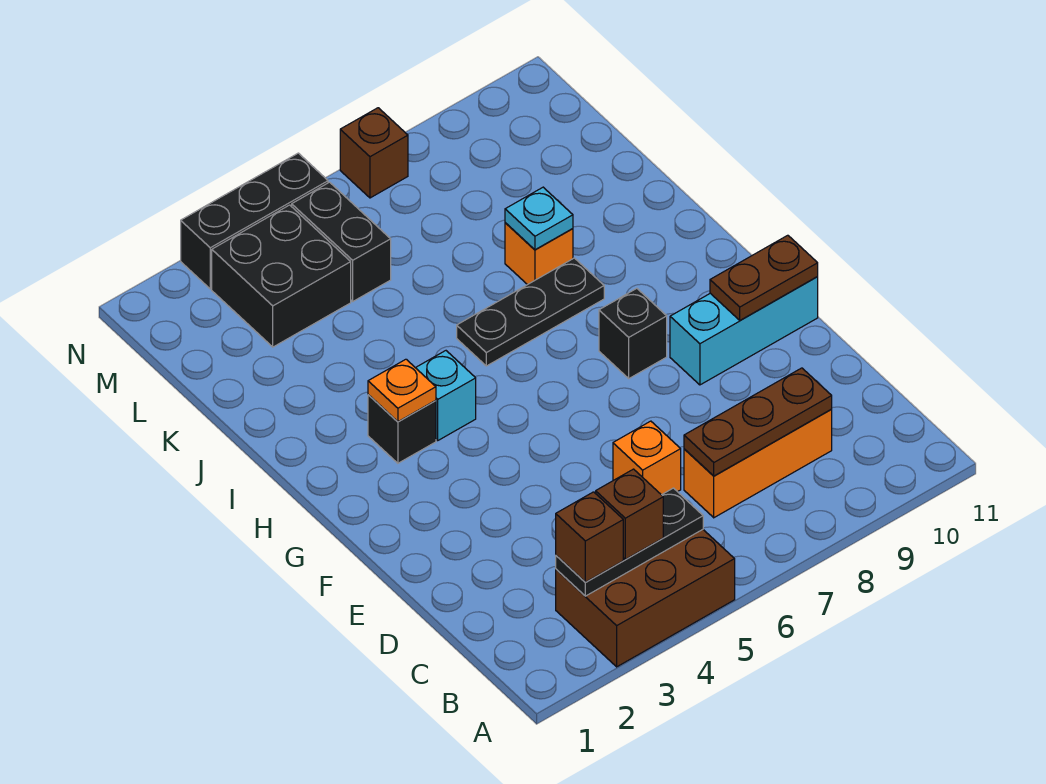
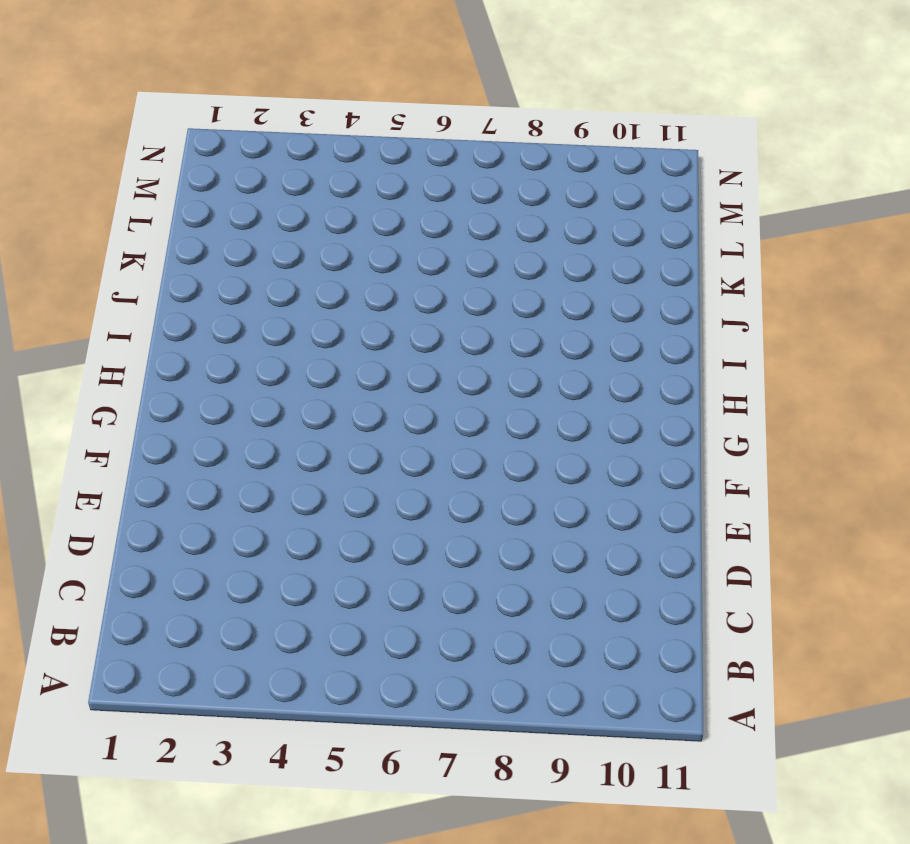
none -> brown brick A3:B5 level 1
none -> orange brick C7:C9 level 1
none -> orange brick D6 level 1

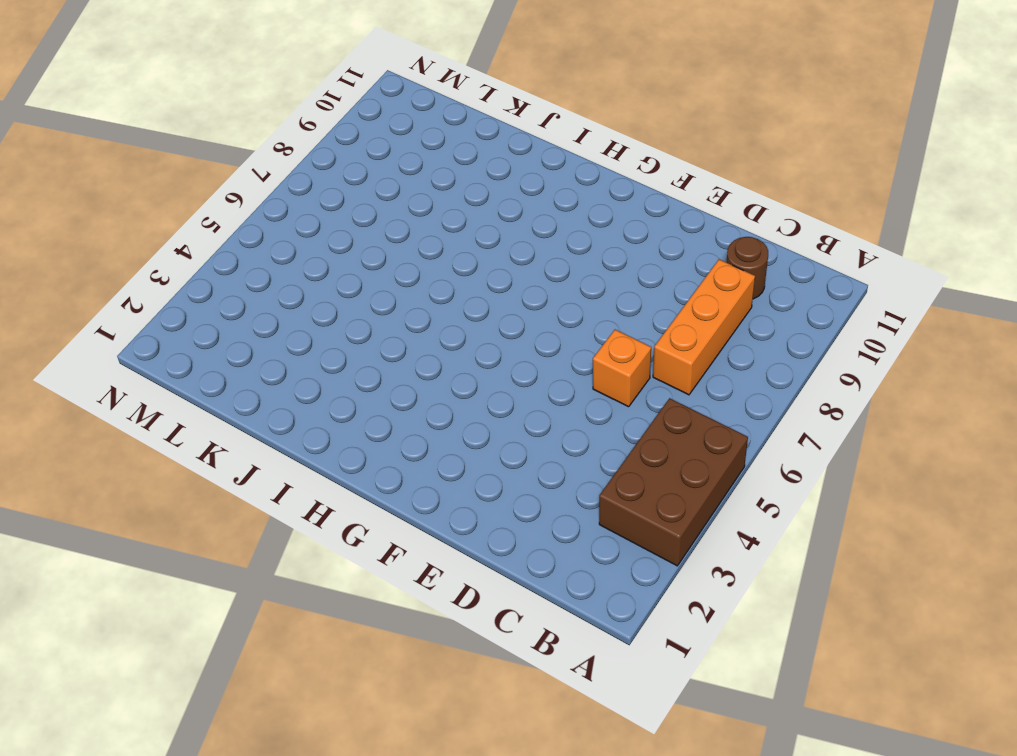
brown round brick C10 level 1 -> none
none -> cyan brick F9:F11 level 1
none -> black brick G8 level 1
none -> black brick H3 level 1

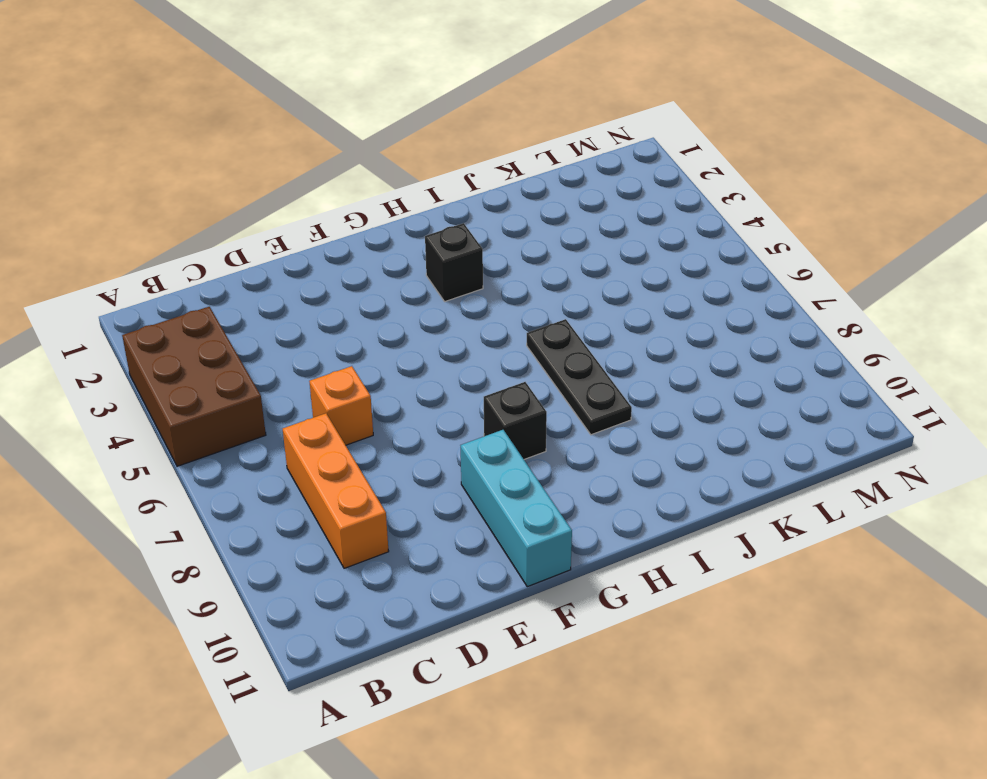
none -> cyan brick H4 level 1
none -> orange brick J8 level 1
none -> black brick L3:M4 level 1

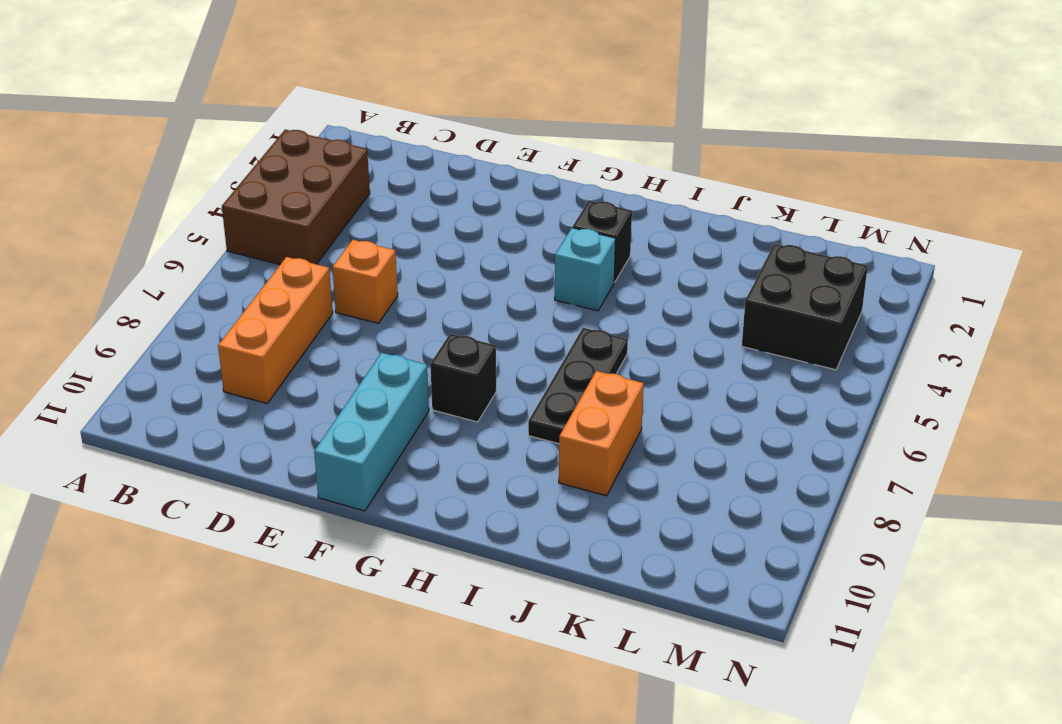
orange brick J8:J9 level 1 -> orange brick J8 level 1
none -> black brick L5:M5 level 1
none -> black brick N3:N5 level 1
none -> brown brick N7 level 1

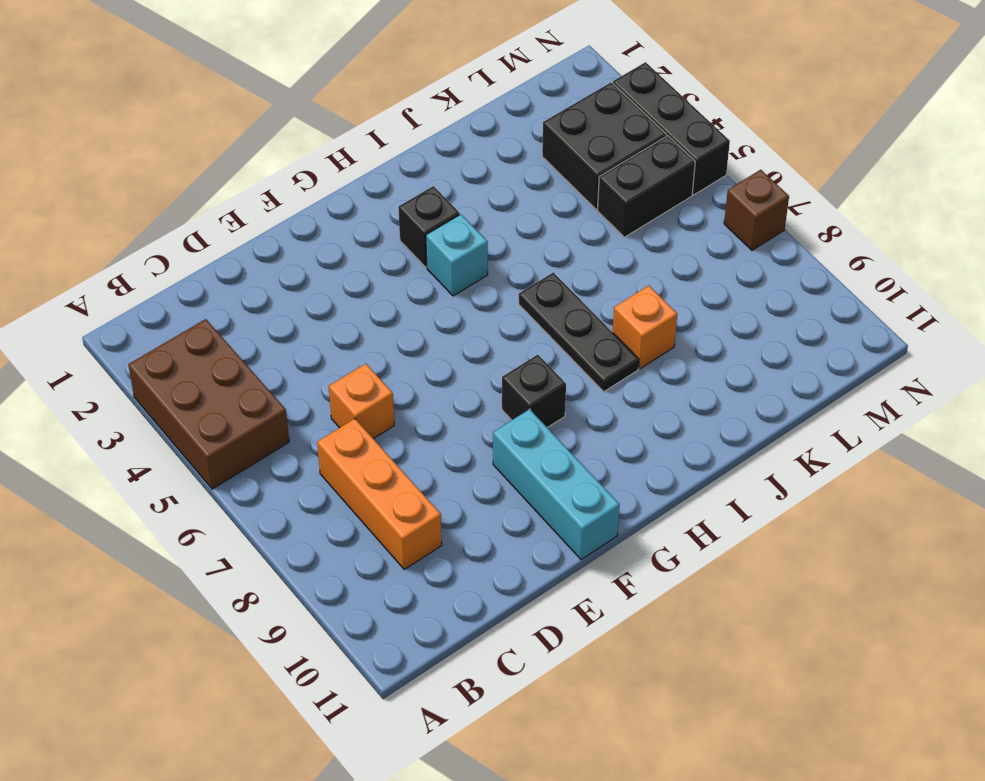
none -> black plate B3:B5 level 2
none -> brown plate C7:C9 level 2
none -> brown plate F10:F11 level 2

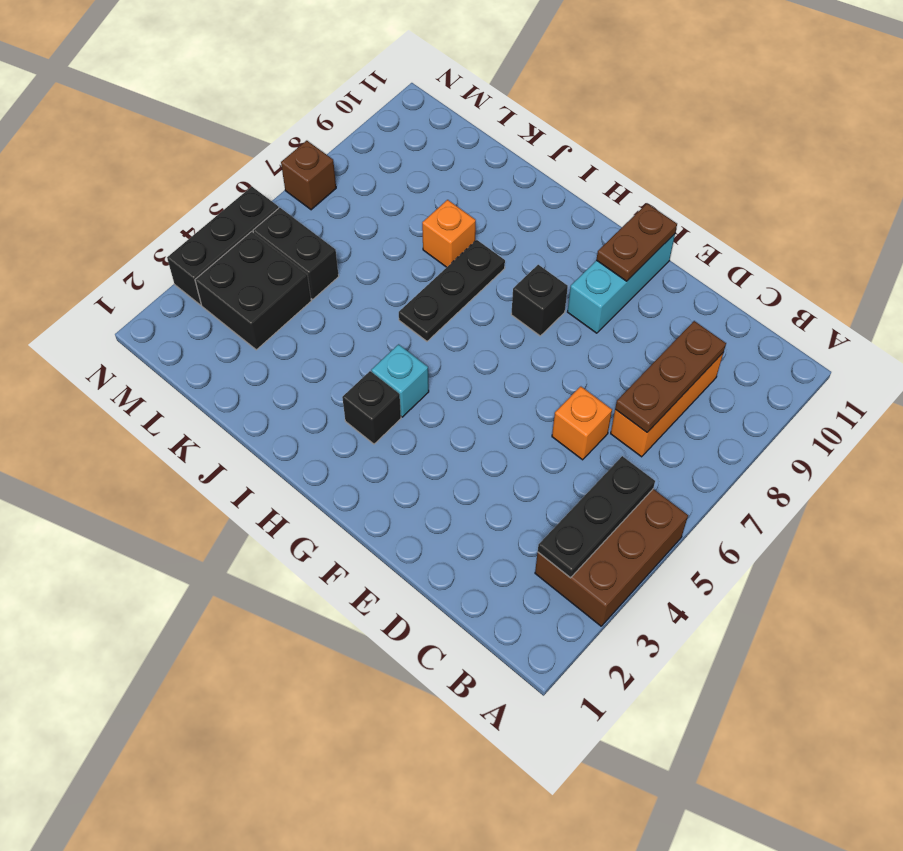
none -> orange plate H3 level 2
none -> cyan plate J8 level 2
none -> brown brick B3 level 3

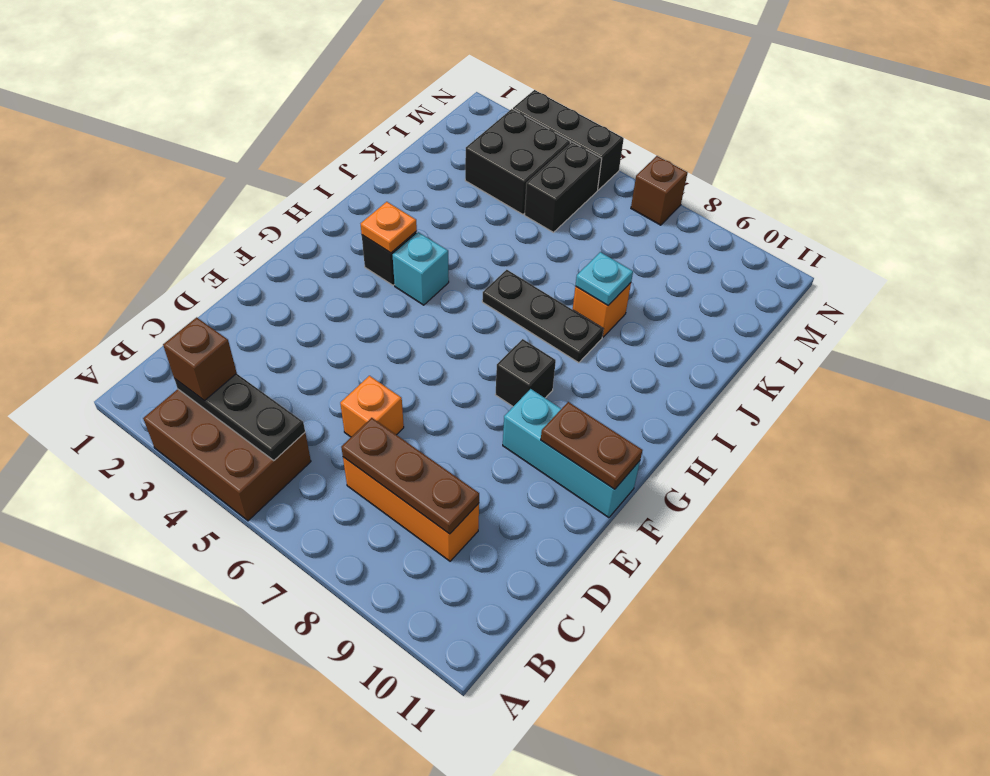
none -> brown brick B4 level 3

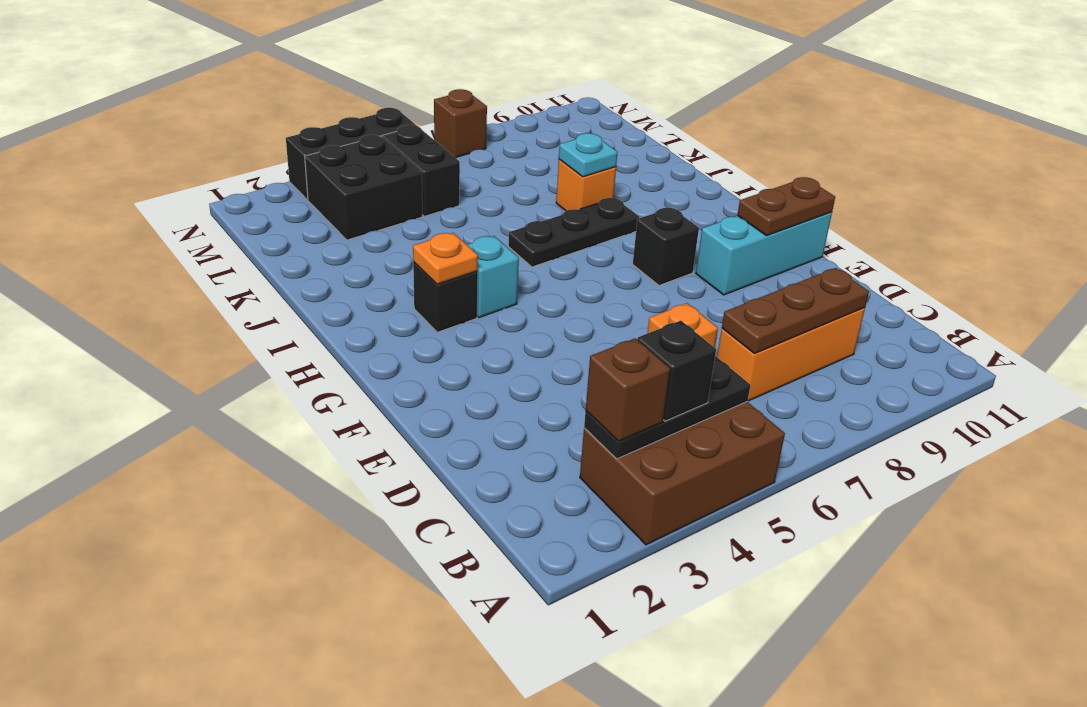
black brick B4 level 3 -> brown brick B4 level 3

